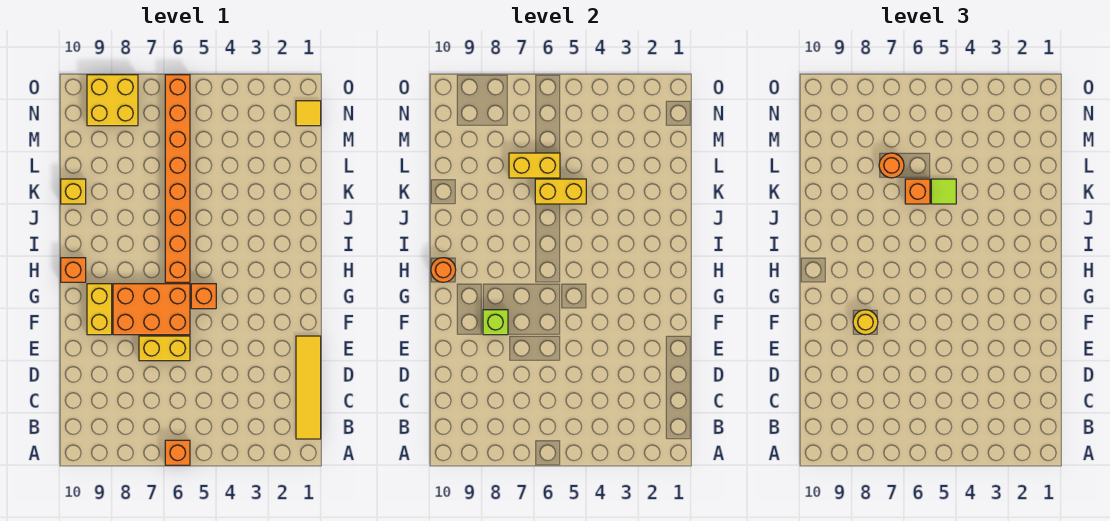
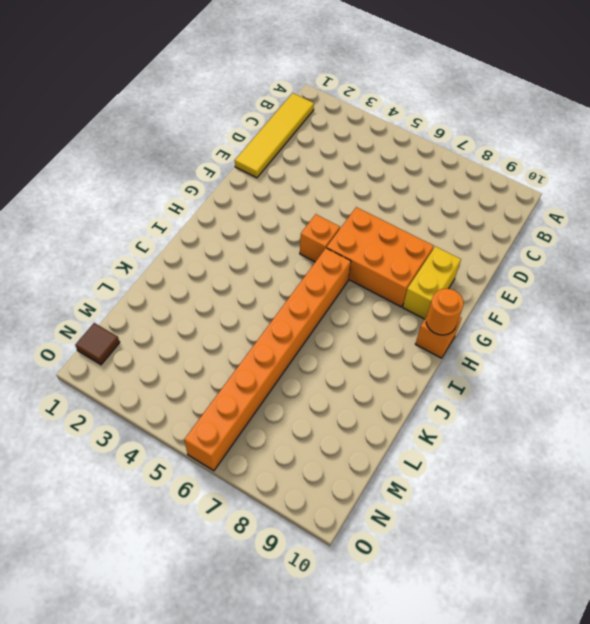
brown tile N1 level 1 -> yellow tile N1 level 1
none -> orange brick A6 level 1
none -> yellow brick E6:E7 level 1
none -> yellow brick K10 level 1

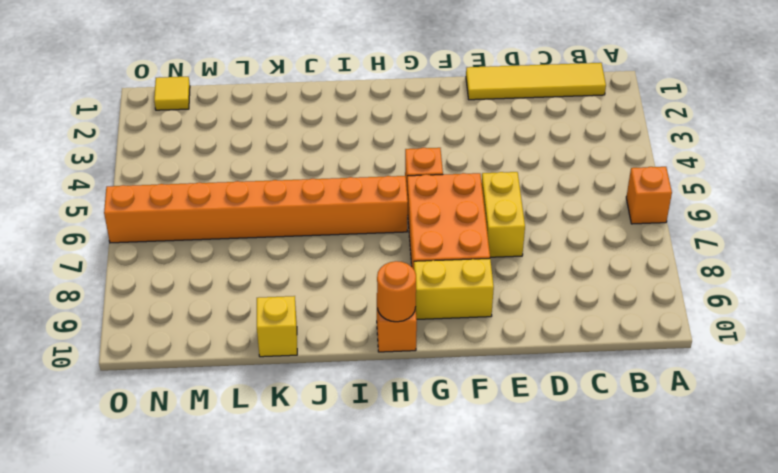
none -> yellow brick N8:O9 level 1
none -> lime brick F8 level 2
none -> yellow brick K5:K6 level 2

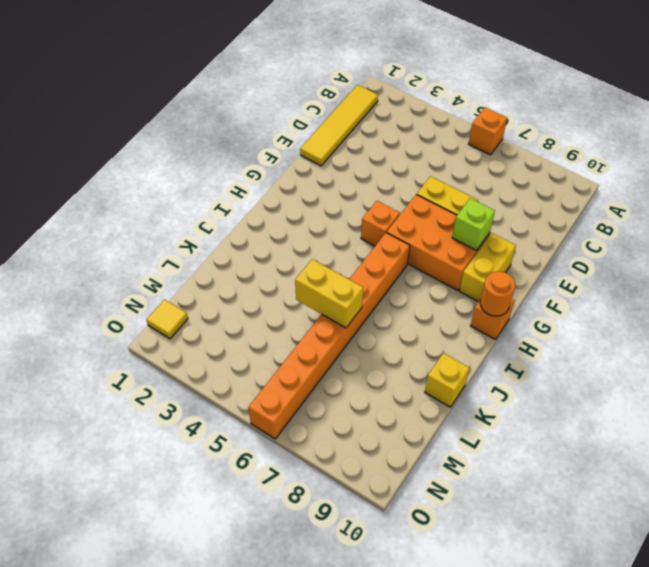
none -> yellow brick N8:O9 level 1
none -> yellow brick L6:L7 level 2
none -> yellow round brick F8 level 3

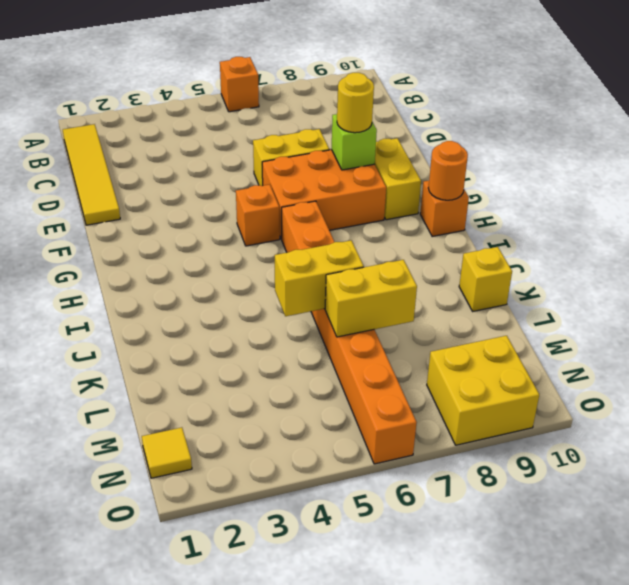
none -> lime tile K5 level 3
none -> orange brick K6 level 3
none -> orange round brick L7 level 3

